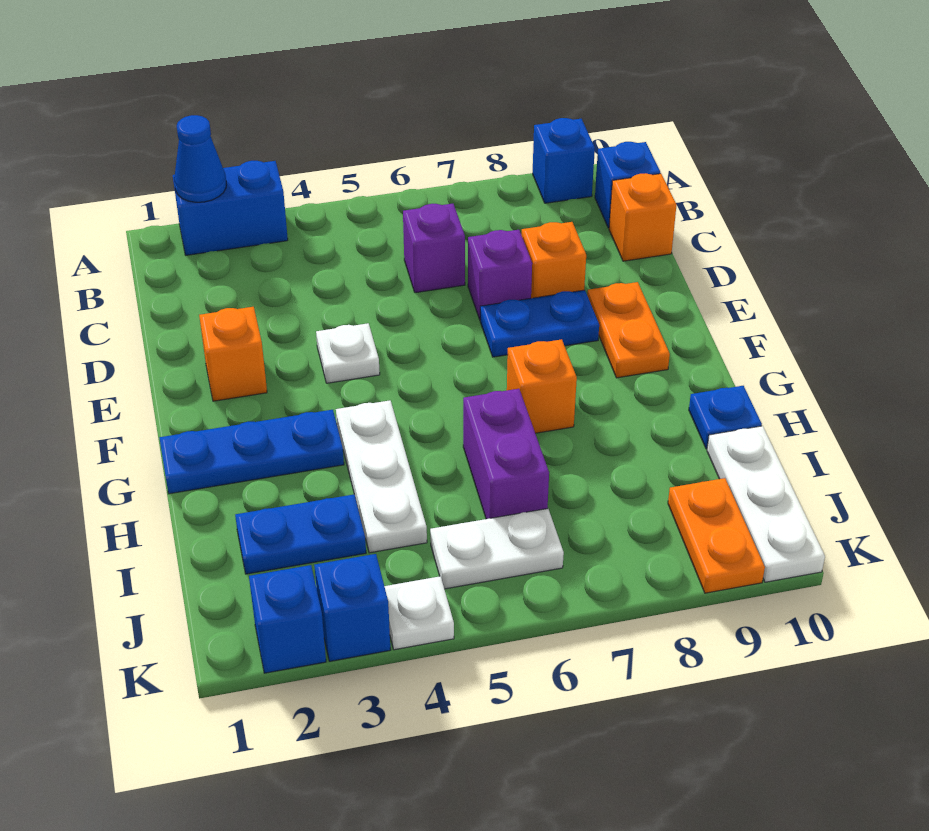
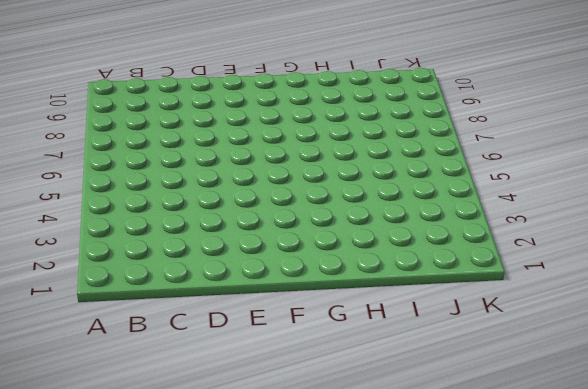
none -> blue brick A2:A3 level 1
none -> blue brick A9 level 1
none -> blue brick B10 level 1

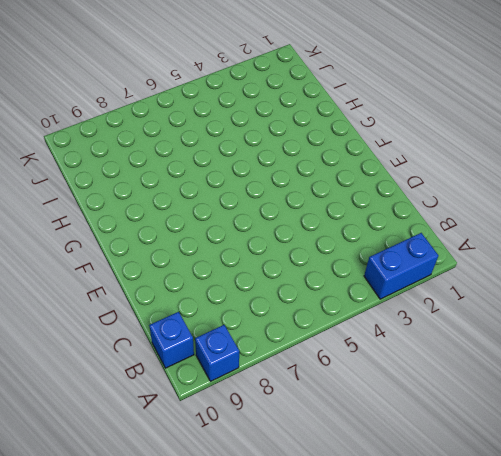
none -> purple brick C6 level 1
none -> orange brick C10 level 1
none -> purple brick D7 level 1

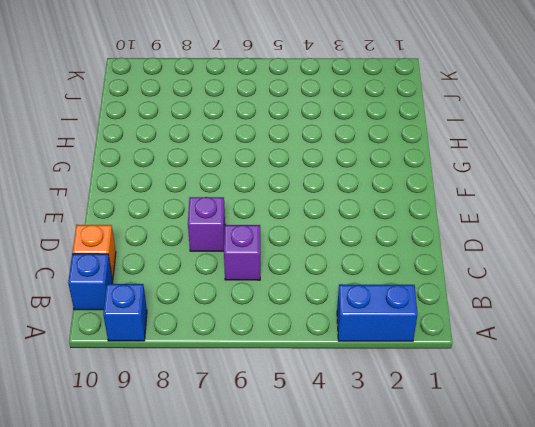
none -> orange brick D8 level 1
none -> orange brick E2 level 1
none -> white plate E4 level 1

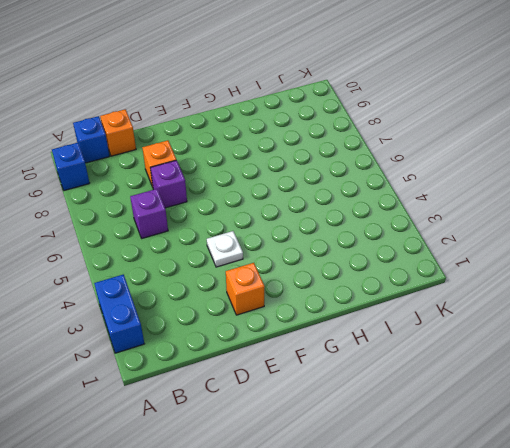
none -> blue plate E7:E8 level 1
none -> orange plate E9:F9 level 1
none -> blue plate G1:G3 level 1

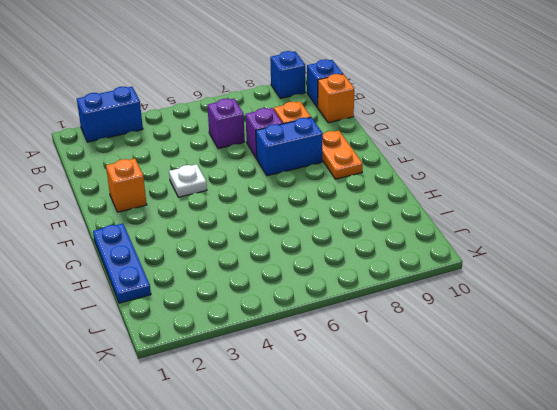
blue brick E7:E8 level 1 -> blue plate E7:E8 level 1
blue plate G1:I1 level 1 -> blue plate G1:G3 level 1
none -> white plate G4:I4 level 1
none -> orange brick G7 level 1
none -> purple brick H6:I6 level 1

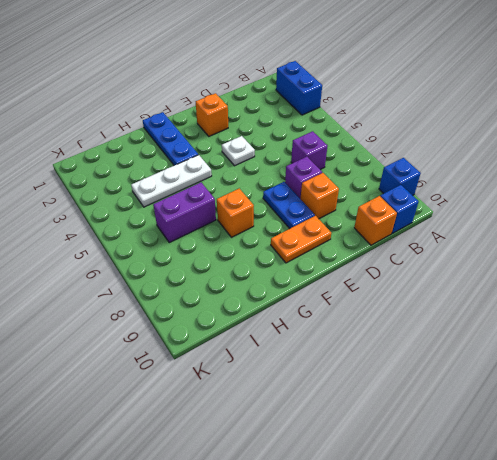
none -> blue plate H10 level 1
none -> blue plate I2:I3 level 1
none -> white plate I10:K10 level 1

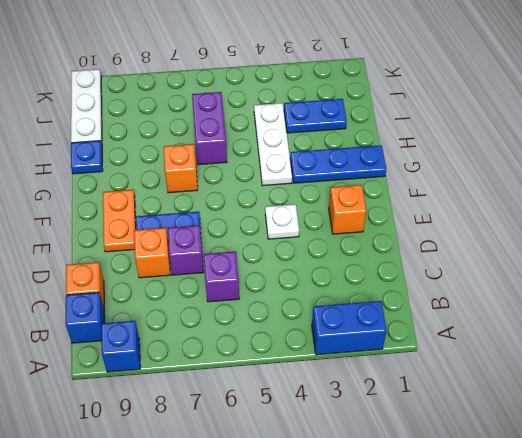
none -> white plate J5:J6 level 1
none -> orange plate J9:K9 level 1
none -> blue brick K2 level 1

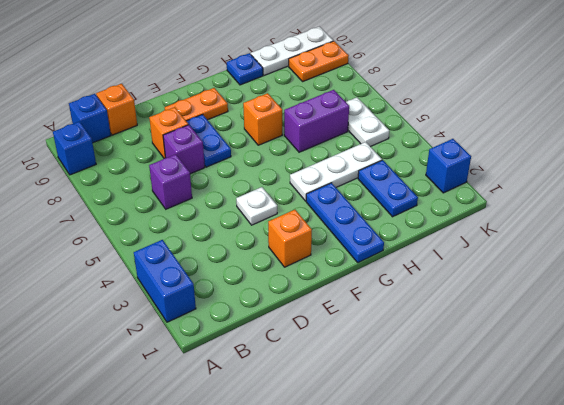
none -> blue brick K3 level 1
none -> white plate K4 level 1
none -> blue cone A2 level 2

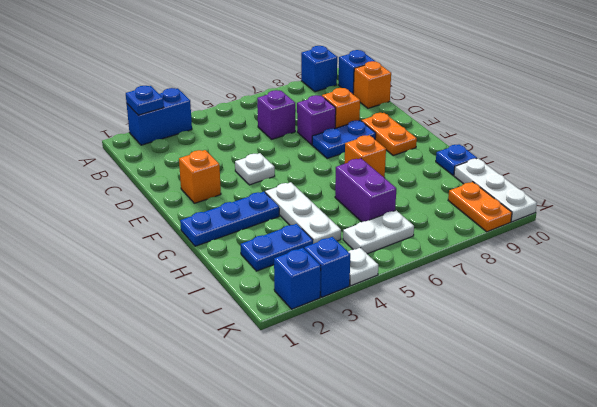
blue plate A2 level 2 -> blue cone A2 level 2

